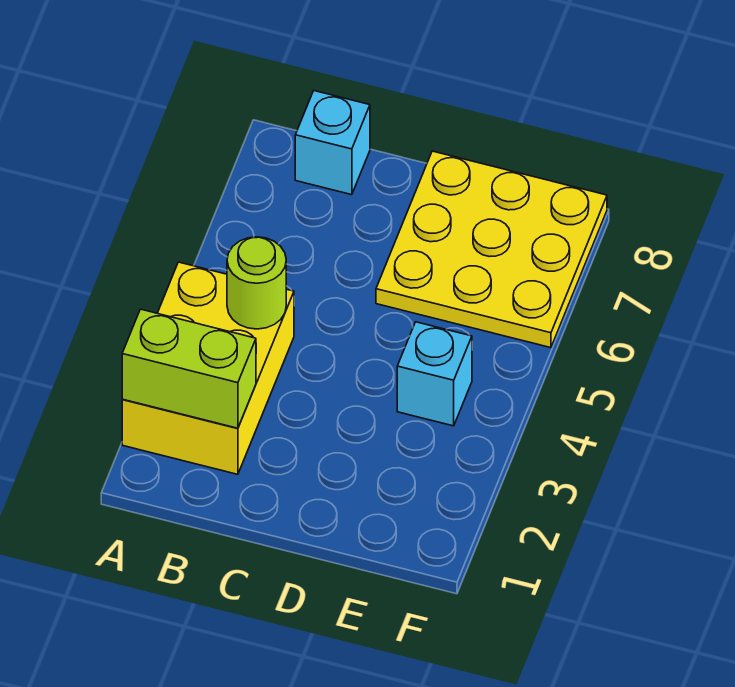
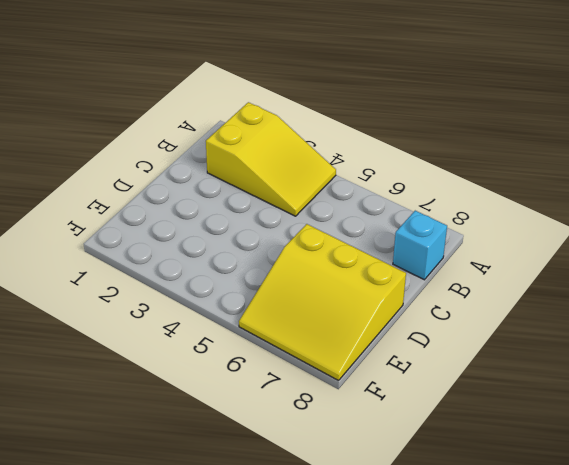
yellow slope A2:B4 level 1 top 2 -> yellow brick A2:B4 level 1
yellow slope D6:F8 level 1 top D -> yellow plate D6:F8 level 1
none -> cyan brick E4 level 1
none -> lime brick A2:B2 level 2

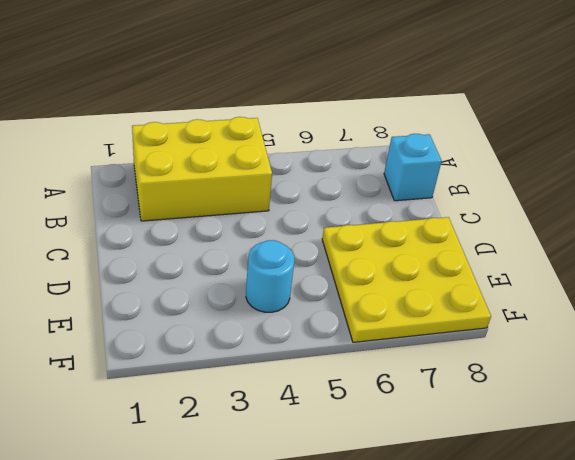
cyan round brick E4 level 1 -> cyan brick E4 level 1
none -> lime brick A2:B2 level 2
none -> lime round brick B4 level 2

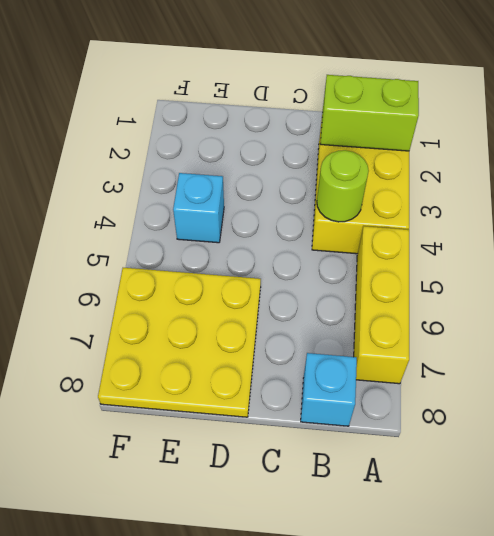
yellow brick A5:A7 level 1 -> none

